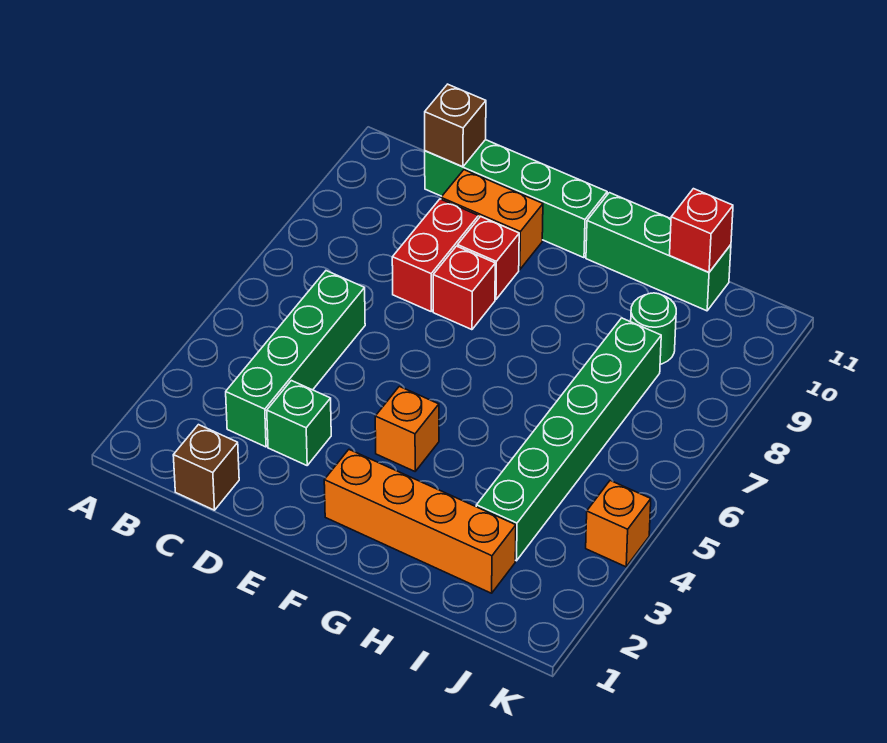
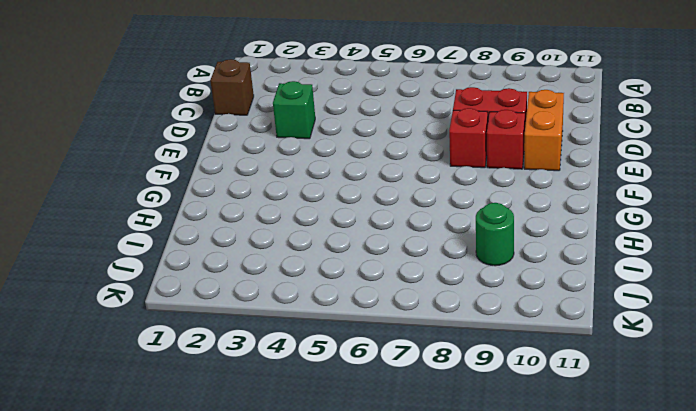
none -> green brick C3:C6 level 1
none -> green brick C11:F11 level 1
none -> orange brick F2:I2 level 1

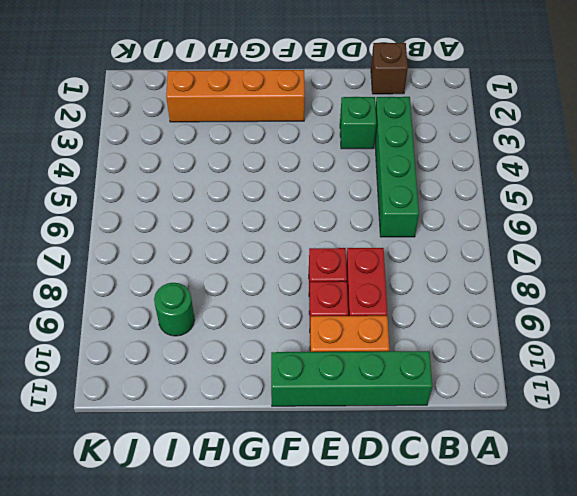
none -> orange brick F4 level 1
none -> green brick G11:I11 level 1
none -> green brick I3:I8 level 1

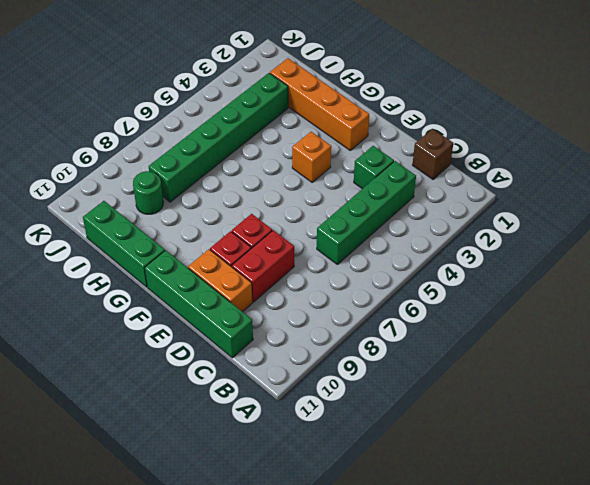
none -> orange brick K4 level 1
none -> brown brick C11 level 2
none -> red brick I11 level 2

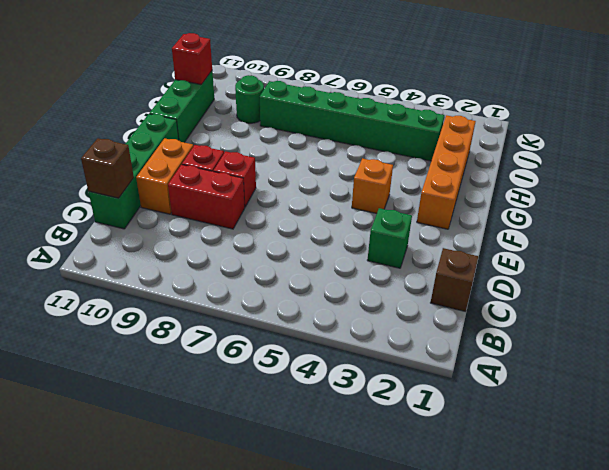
none -> green brick C3:C6 level 1
none -> orange brick K4 level 1

